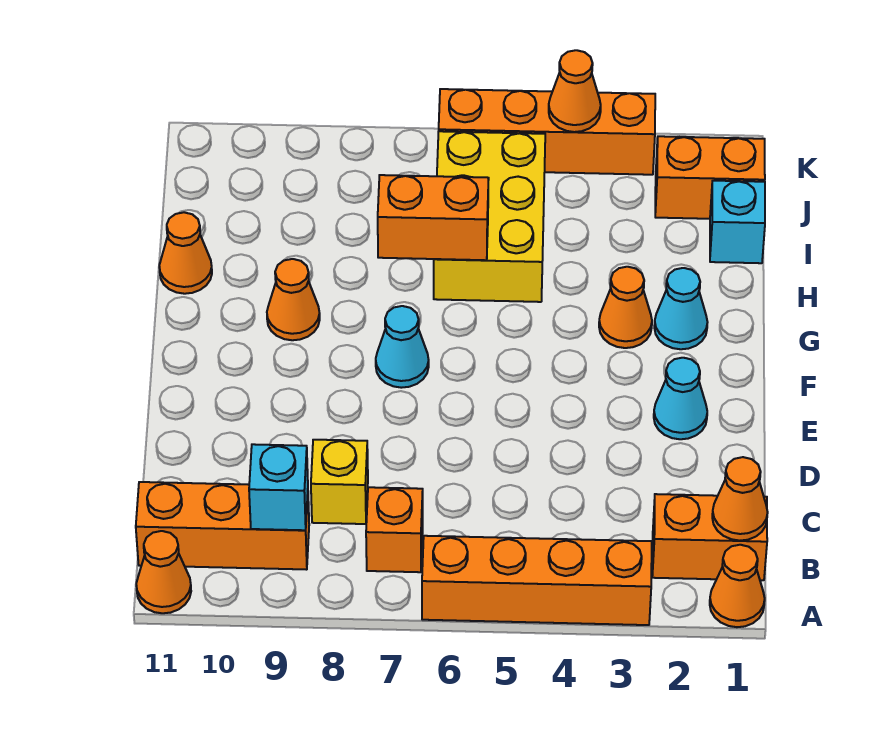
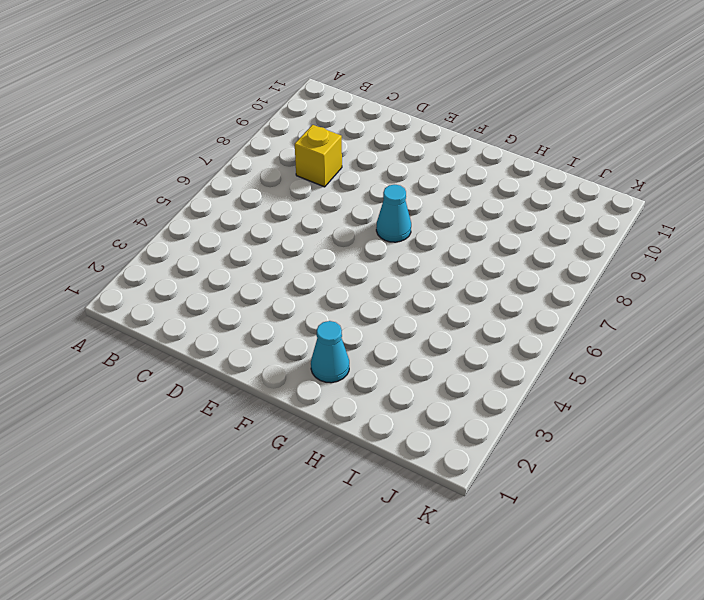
none -> orange cone A1 level 1
none -> orange brick A3:A6 level 1
none -> orange cone A11 level 1

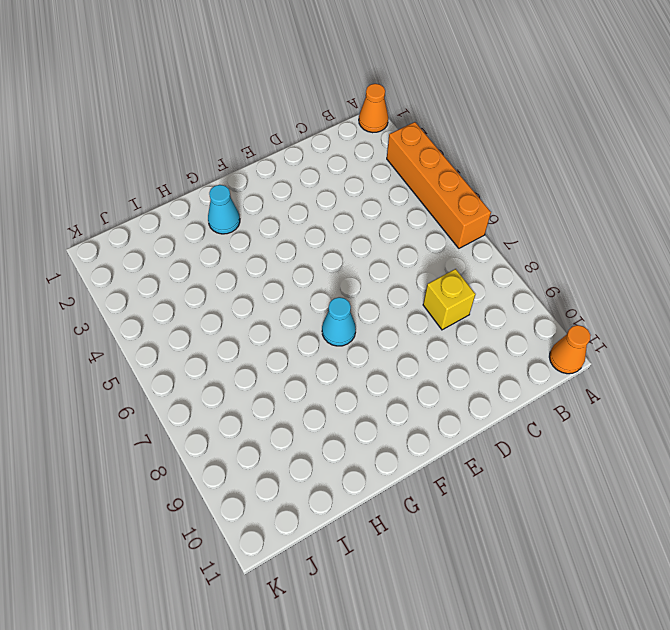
none -> orange brick B1:B2 level 1
none -> orange brick B7 level 1
none -> orange brick B9:B11 level 1

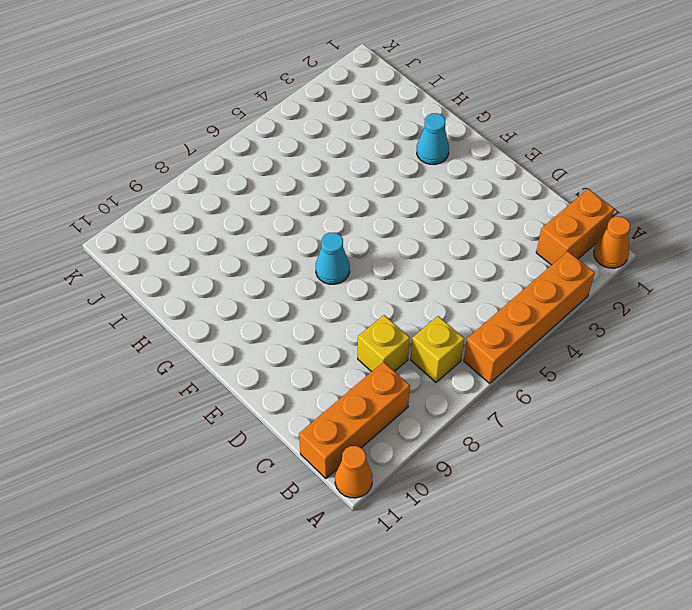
yellow brick B7 level 1 -> orange brick B7 level 1
none -> cyan cone E2 level 1
none -> orange cone G3 level 1
none -> orange cone G9 level 1

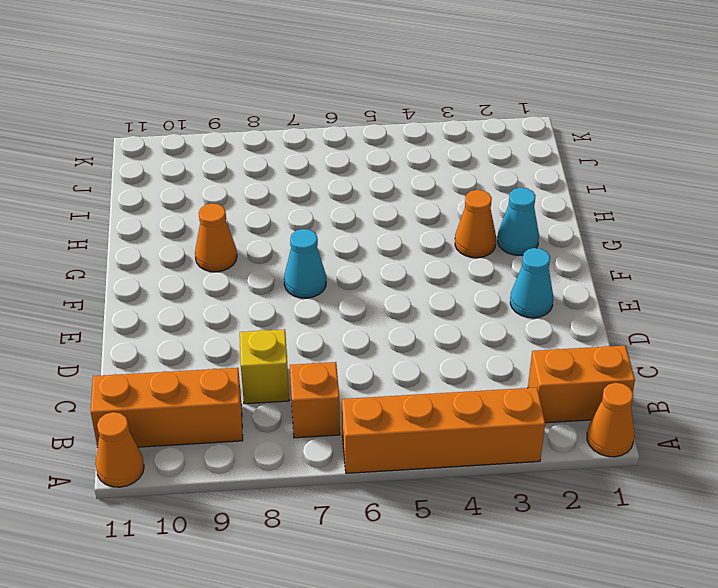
none -> yellow brick H5:J6 level 1
none -> orange cone H11 level 1
none -> cyan brick I1 level 1

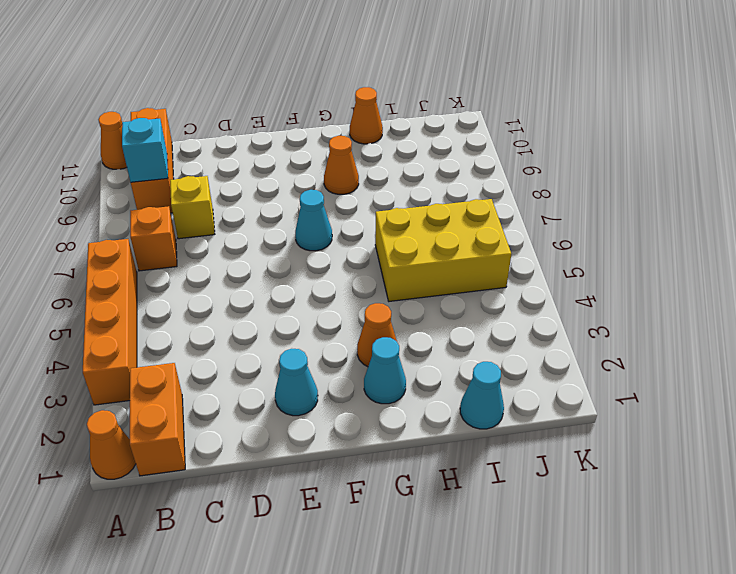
cyan cone I1 level 1 -> cyan brick I1 level 1
none -> orange brick J1:J2 level 1
none -> orange brick K3:K6 level 1
none -> orange cone B1 level 2

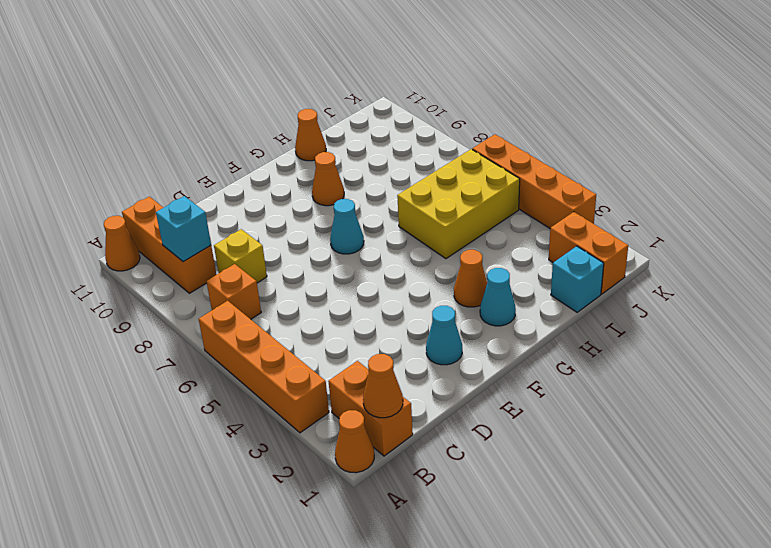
none -> orange brick H6:H7 level 2
none -> orange cone K4 level 2

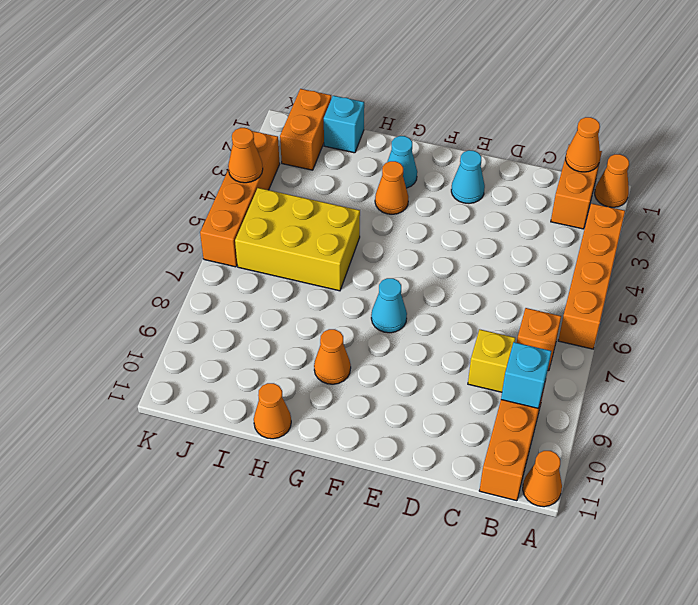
none -> orange brick H6:H7 level 2

